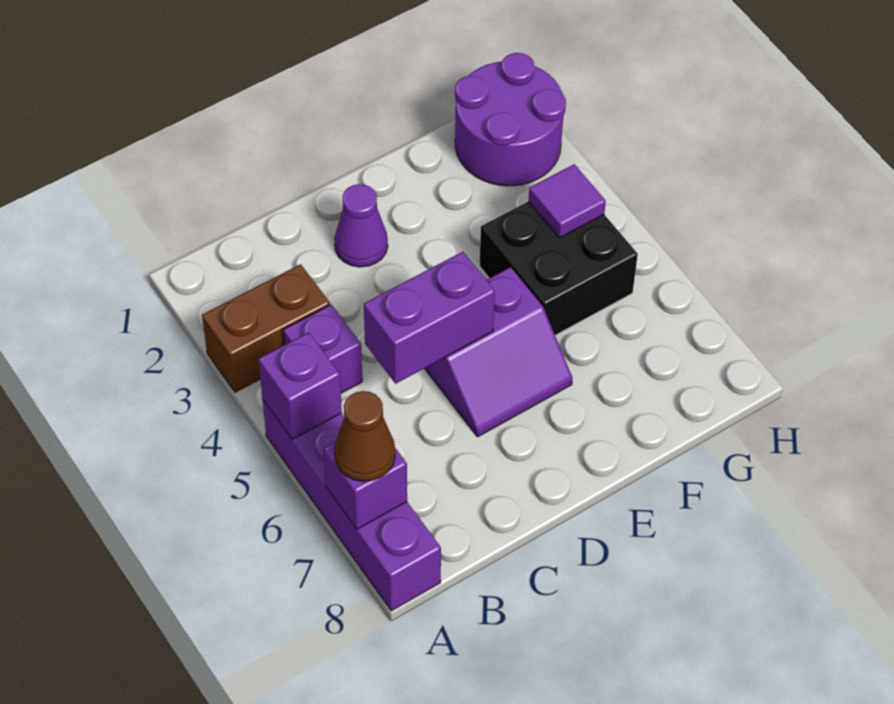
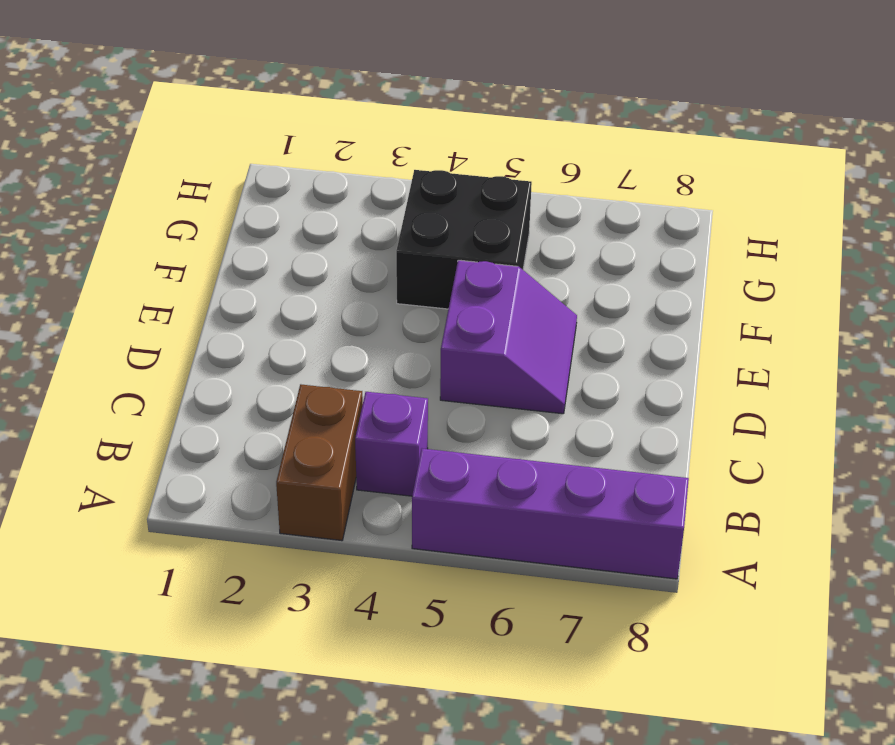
none -> purple cone D2 level 1
none -> purple round brick G1:H2 level 1
none -> purple brick A5 level 2

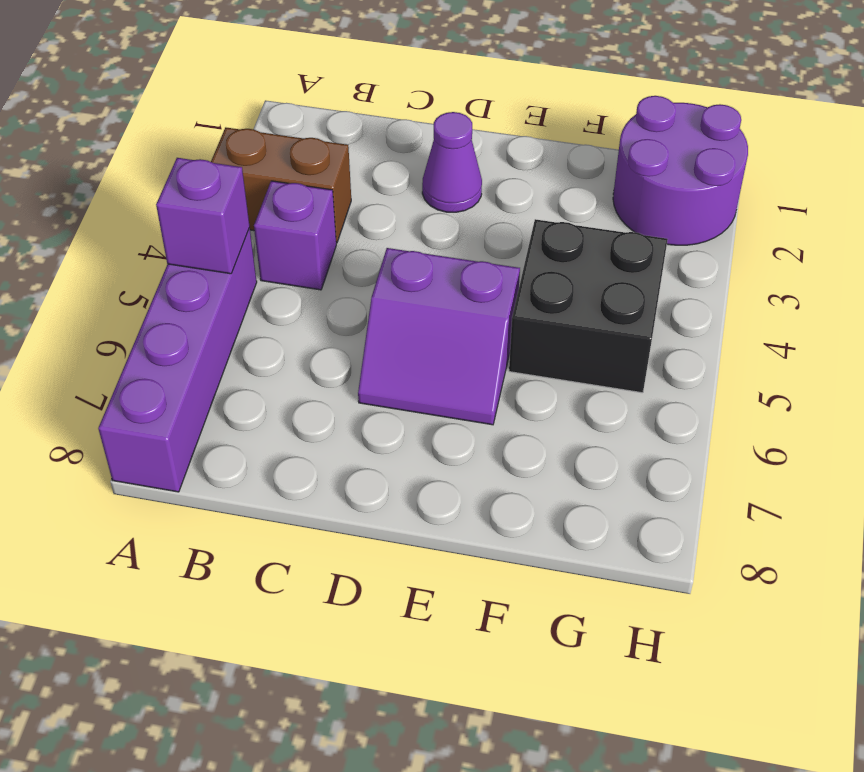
none -> purple brick A7 level 2
none -> purple brick C5:D5 level 2
none -> purple tile G4 level 2

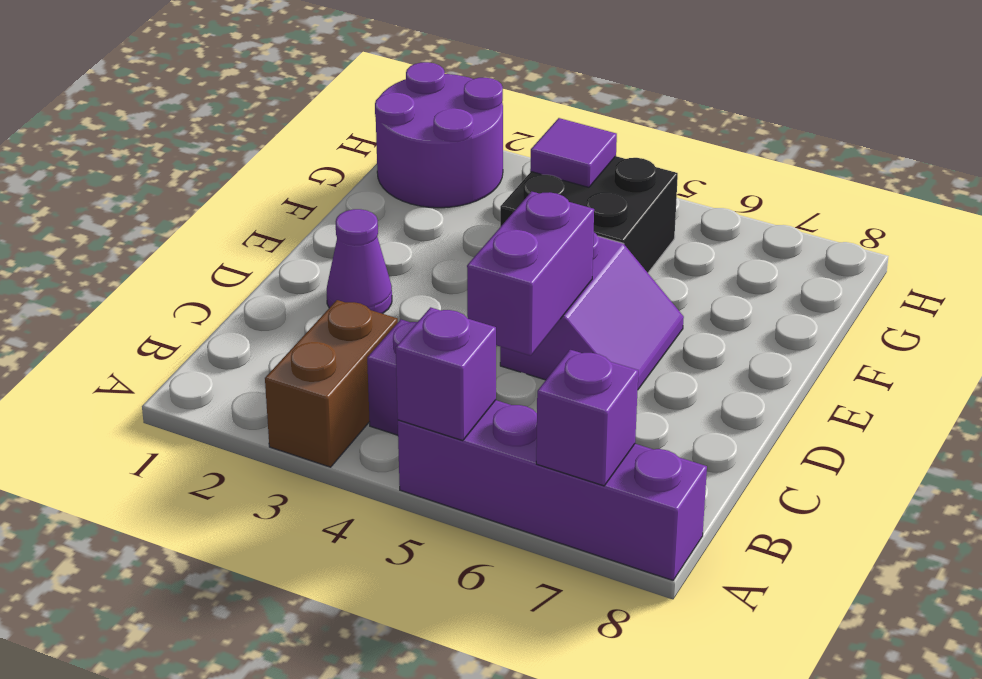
none -> brown cone A7 level 3

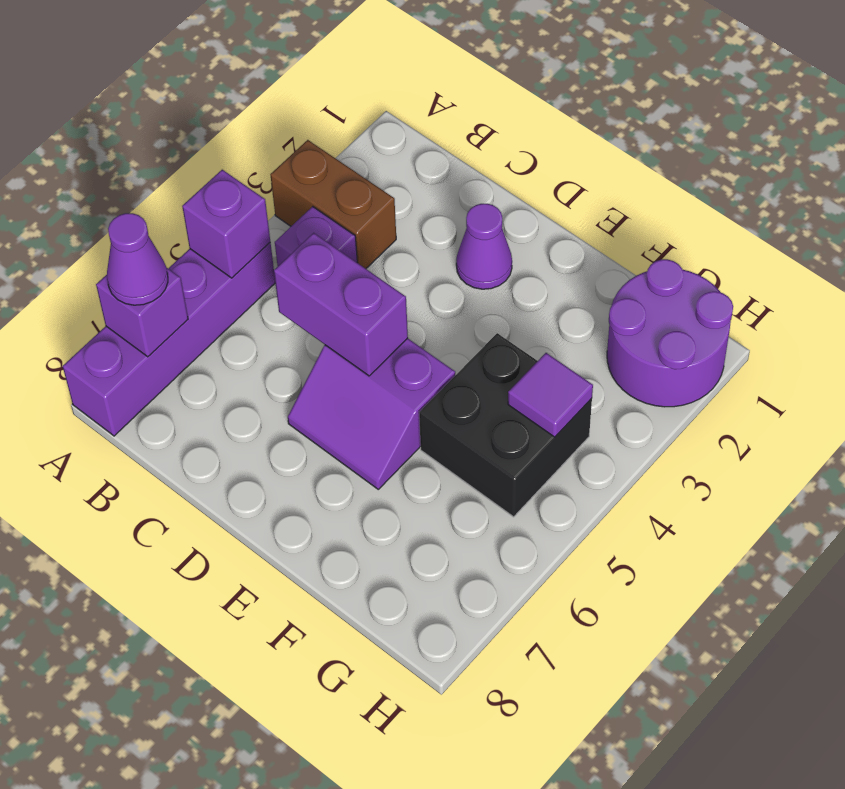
purple cone A7 level 3 -> brown cone A7 level 3

